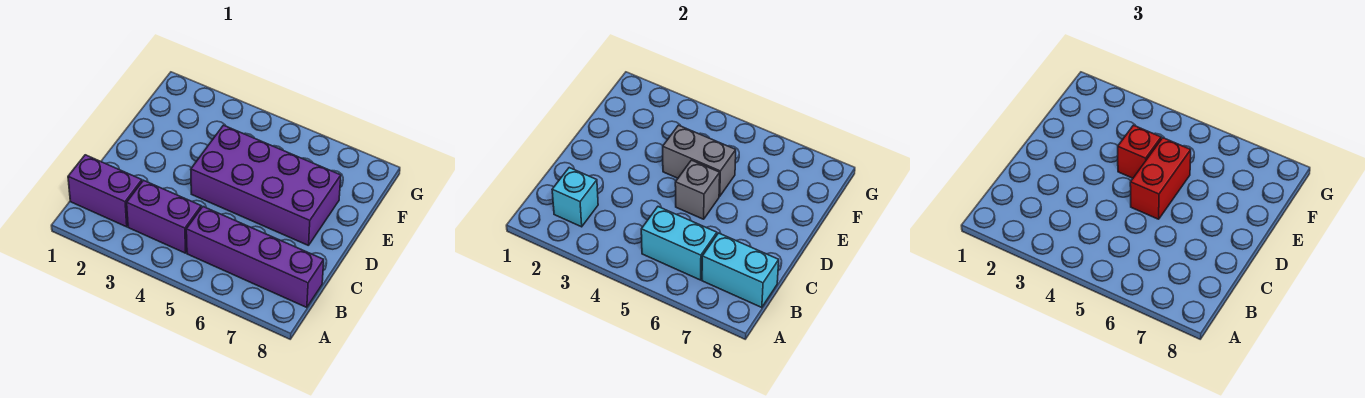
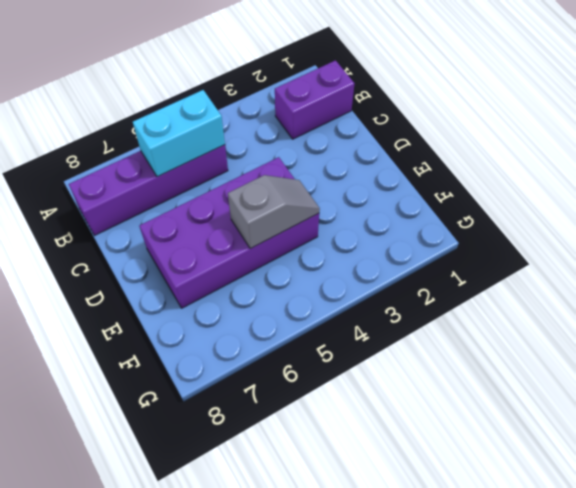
grey slope E4:E5 level 2 top 5 -> grey brick E4:E5 level 2
none -> purple brick B3:B4 level 1
none -> cyan brick B2 level 2

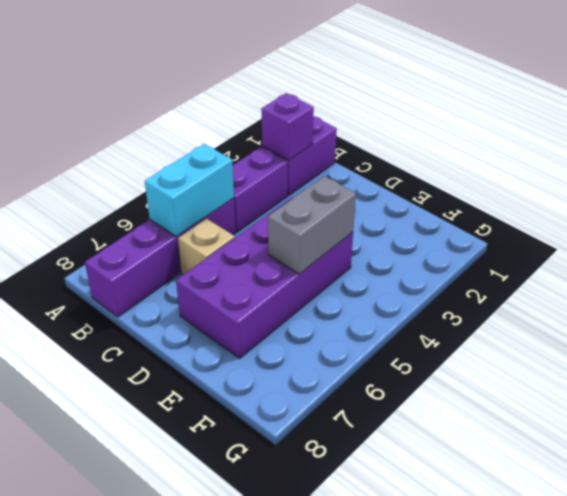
purple brick B2 level 2 -> cyan brick B2 level 2
tan brick C6 level 1 -> none
none -> cyan brick B7:B8 level 2
none -> grey brick D5 level 2

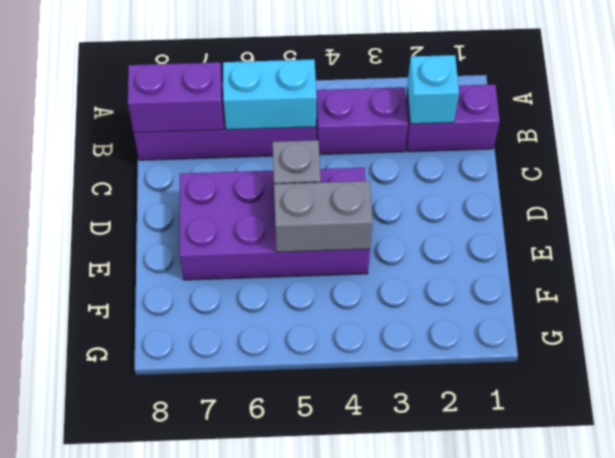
purple brick B7:B8 level 2 -> cyan brick B7:B8 level 2
none -> red brick D5:E5 level 3
none -> red brick E4 level 3

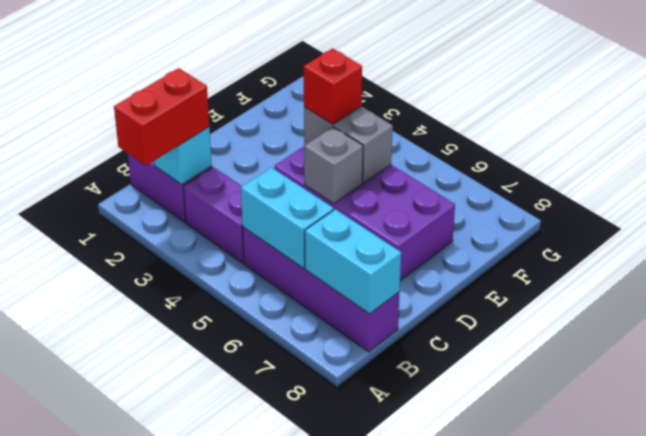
red brick A2:B2 level 3 -> red brick D5:E5 level 3

